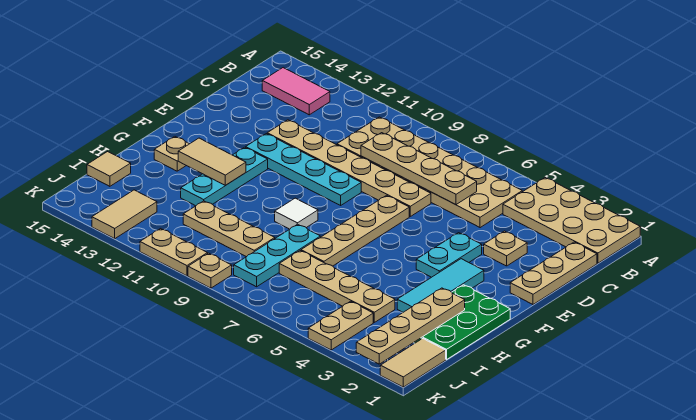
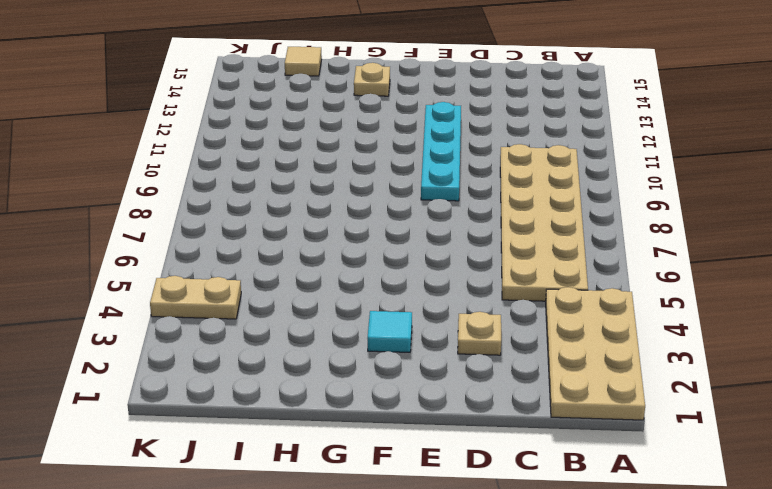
cyan tile F3 level 1 -> cyan tile F3:H3 level 1
none -> pink tile B13:B14 level 1
none -> tan plate C1:E1 level 1
none -> tan plate D7:D12 level 1

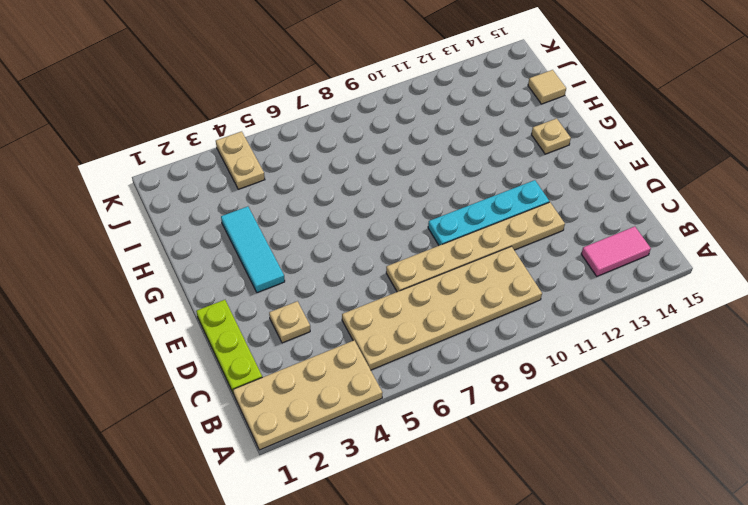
lime plate C1:E1 level 1 -> tan plate C1:E1 level 1
none -> cyan plate E4:F4 level 1
none -> tan plate E7:H7 level 1
none -> cyan plate F12:H12 level 1

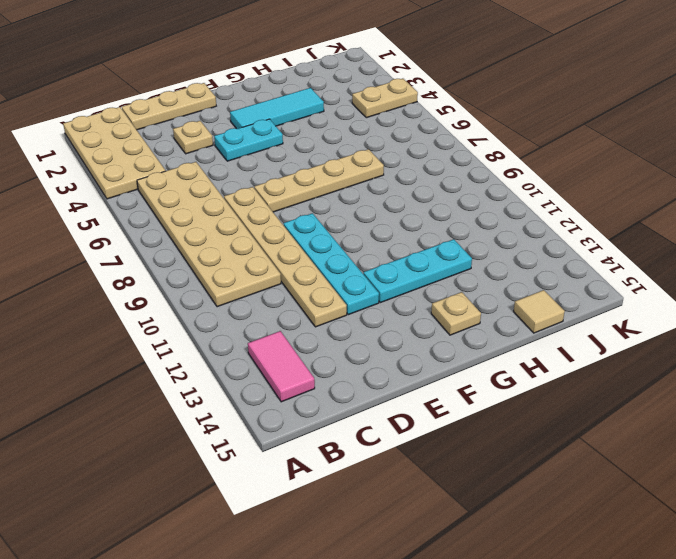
none -> green plate G1:I2 level 1
none -> white tile G9 level 1
none -> cyan plate H8:J8 level 1

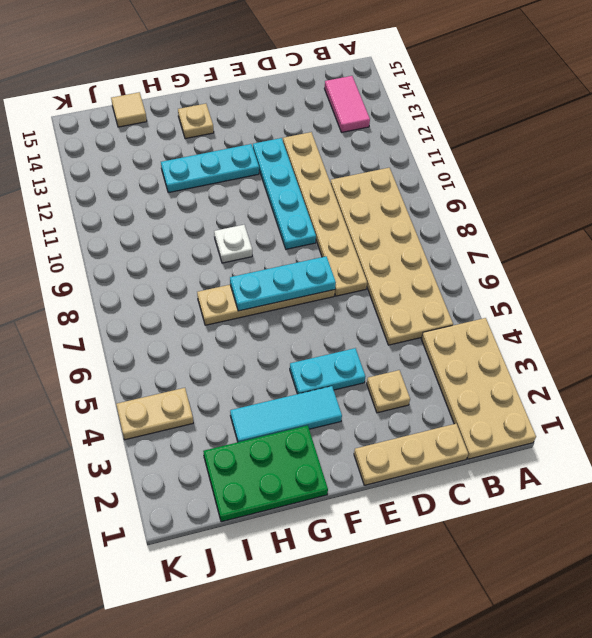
cyan plate E7:G7 level 2 -> cyan plate H8:J8 level 1
white plate G9 level 1 -> white tile G9 level 1
none -> tan plate I4:I7 level 1
none -> tan plate I9:I11 level 1
none -> tan tile J1:K1 level 1

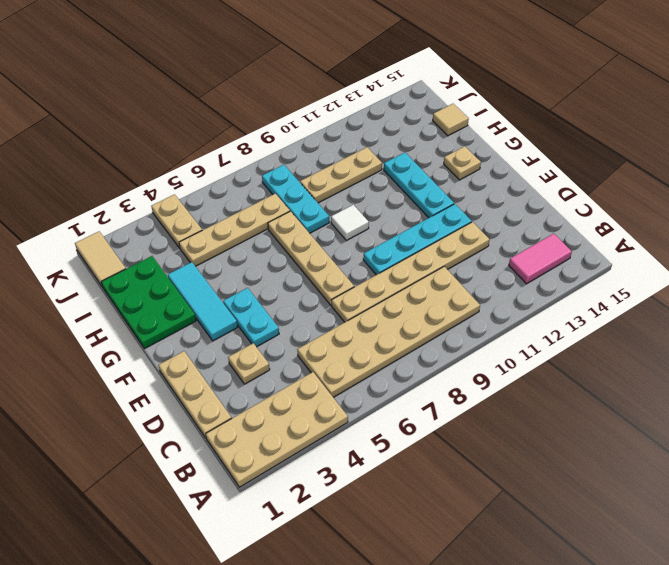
none -> tan tile J13:K13 level 1
none -> tan plate K9 level 1
none -> tan plate K10:K11 level 1

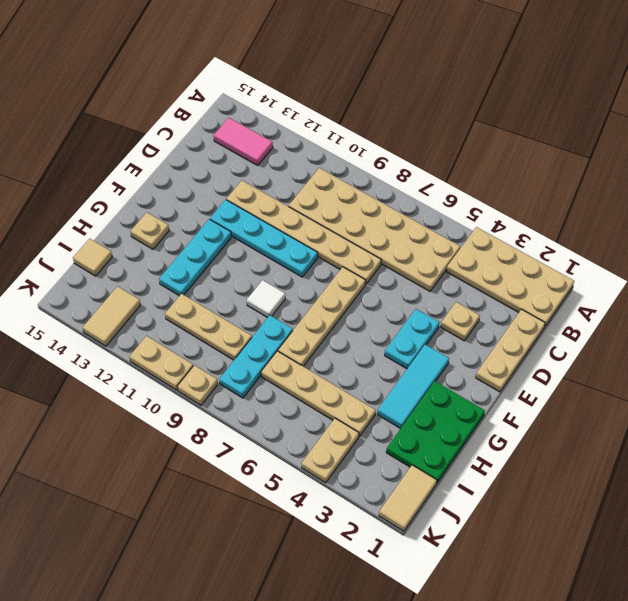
none -> tan plate C6:C9 level 2
none -> tan tile G12:G13 level 2
none -> tan plate H2:K2 level 2

